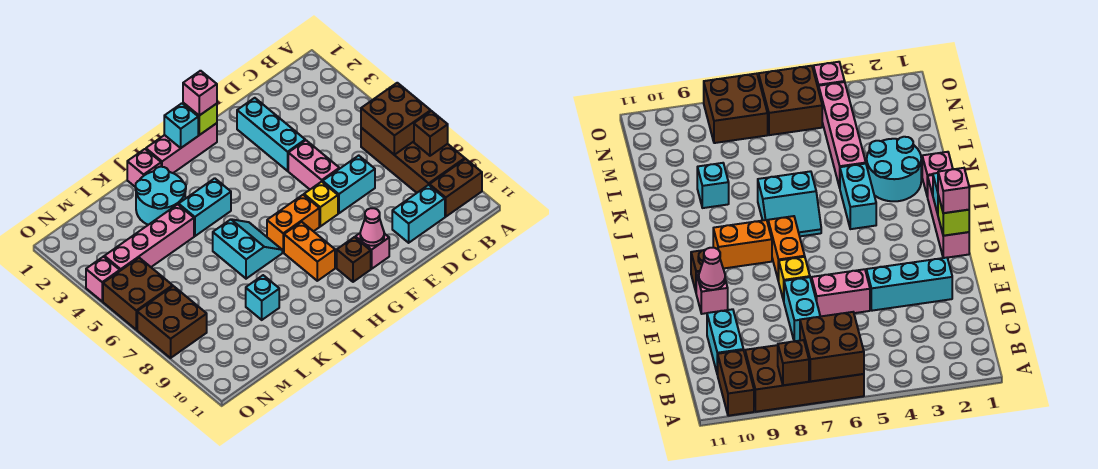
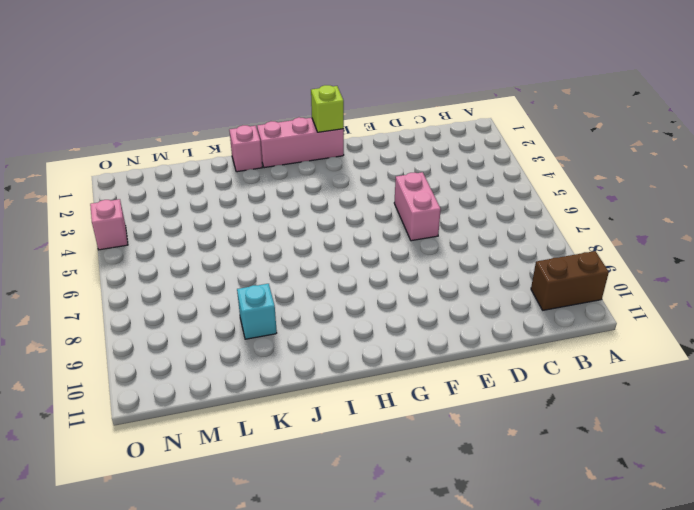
none -> brown brick A6:B9 level 1
none -> cyan brick C10:D10 level 1
none -> cyan brick D7:E7 level 1

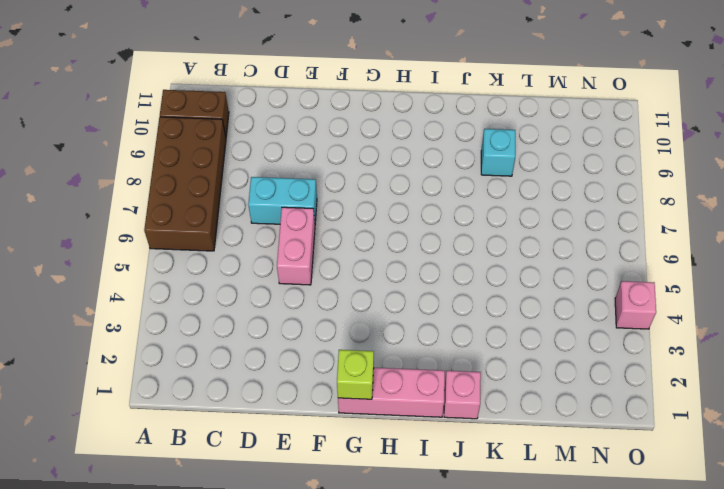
none -> cyan brick C10:D10 level 1
none -> cyan brick E2:E4 level 1
none -> yellow brick F7 level 1

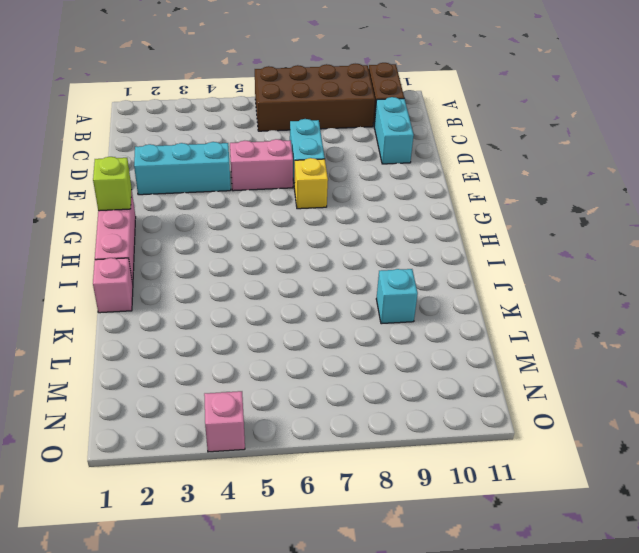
none -> pink brick F10 level 1
none -> orange brick G7:H7 level 1
none -> brown brick G10 level 1

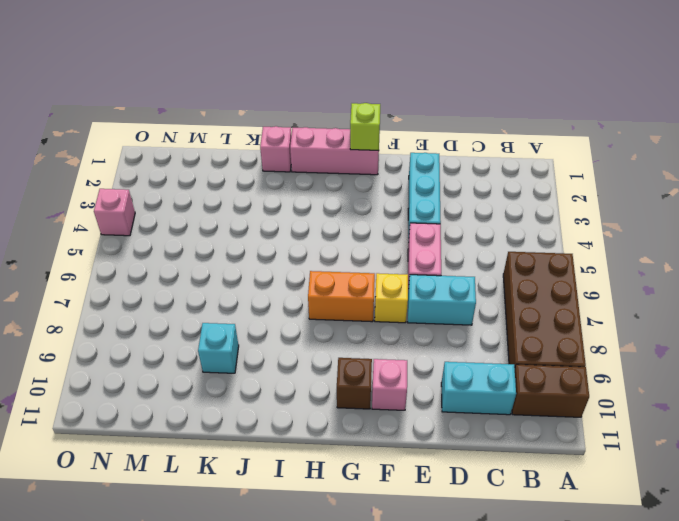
none -> orange brick H8:H9 level 1
none -> cyan brick I4:J4 level 1
none -> cyan slope I6:J7 level 1 top J

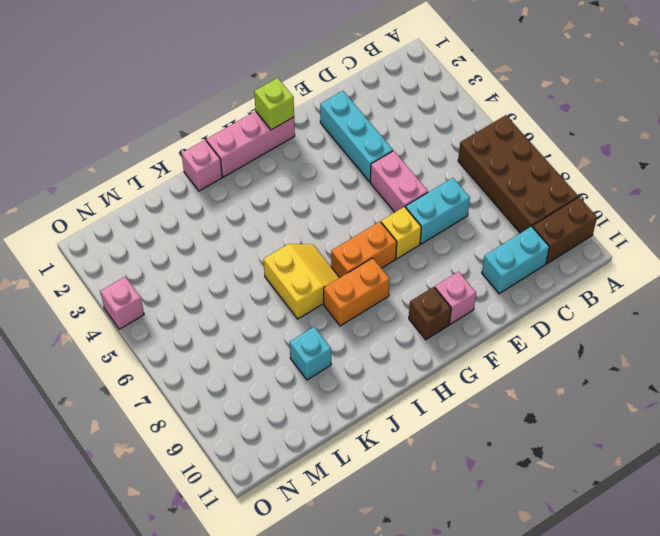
orange brick H8:I8 level 1 -> orange brick H8:H9 level 1
yellow slope I6:J7 level 1 top J -> cyan slope I6:J7 level 1 top J
none -> cyan brick I4:J4 level 1
none -> cyan round brick J2:K3 level 1
none -> pink brick K4:N4 level 1

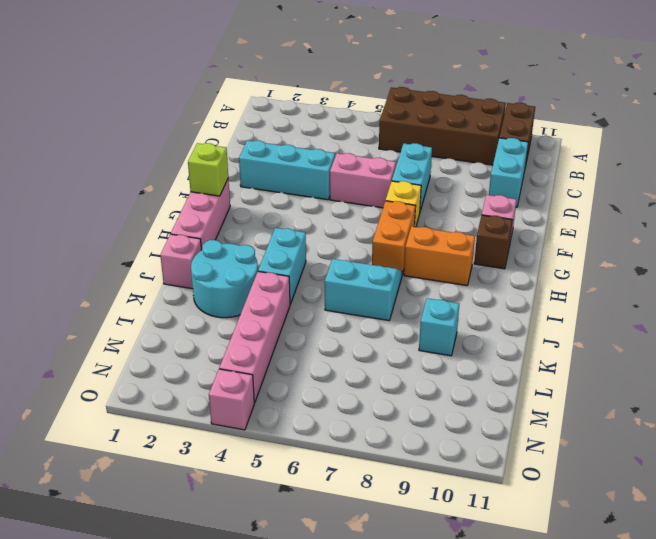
none -> brown brick N5:O6 level 1
none -> brown brick N7:O8 level 1
none -> brown brick A6:B7 level 2

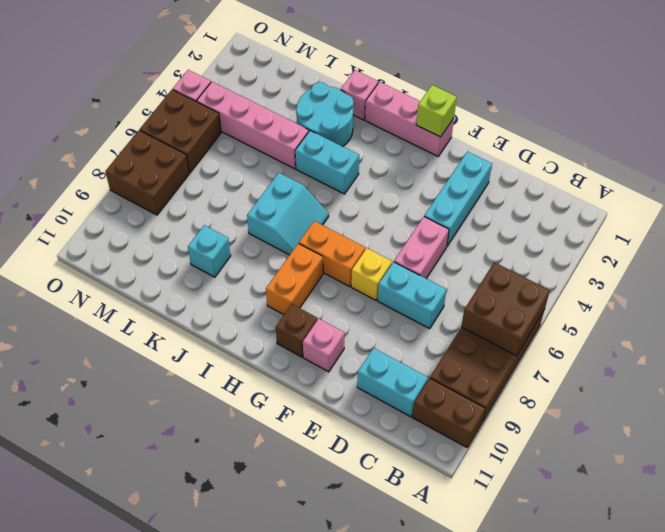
none -> brown brick A8 level 2
none -> pink cone F10 level 2
none -> cyan brick H1 level 2

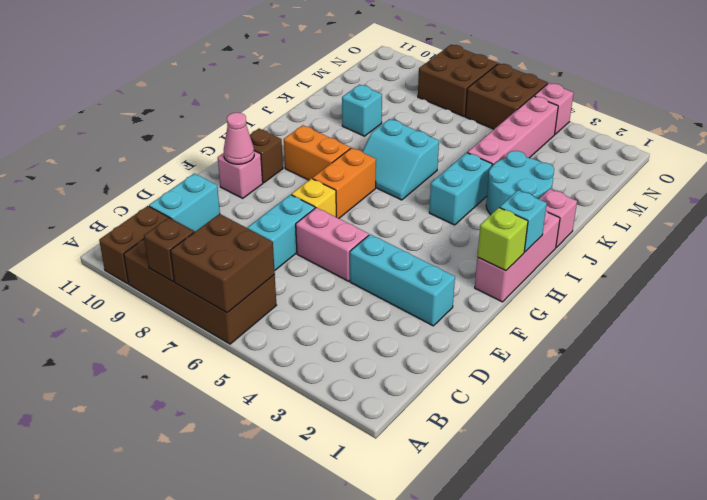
none -> pink brick G1 level 3

